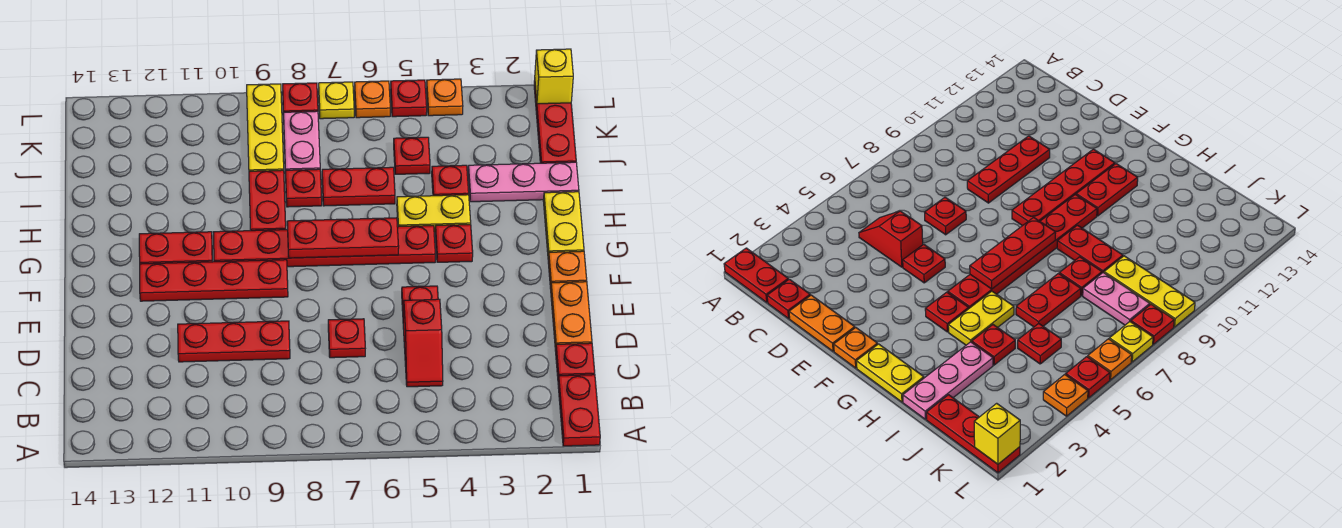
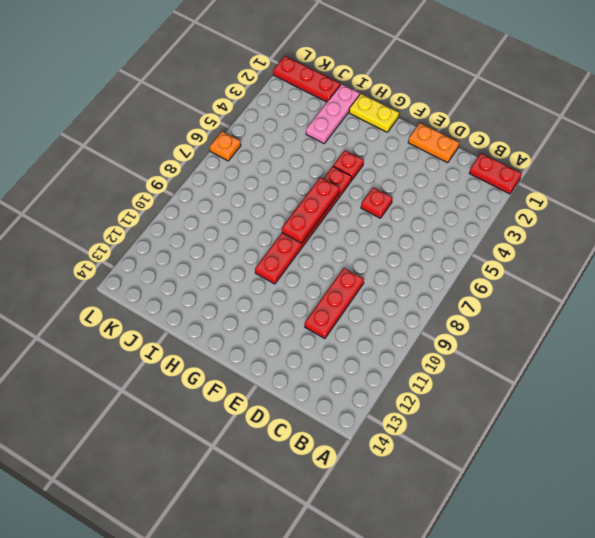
none -> red plate C1 level 1
none -> red slope C5:D5 level 1 top D
none -> red plate D7 level 1
none -> orange plate F1 level 1

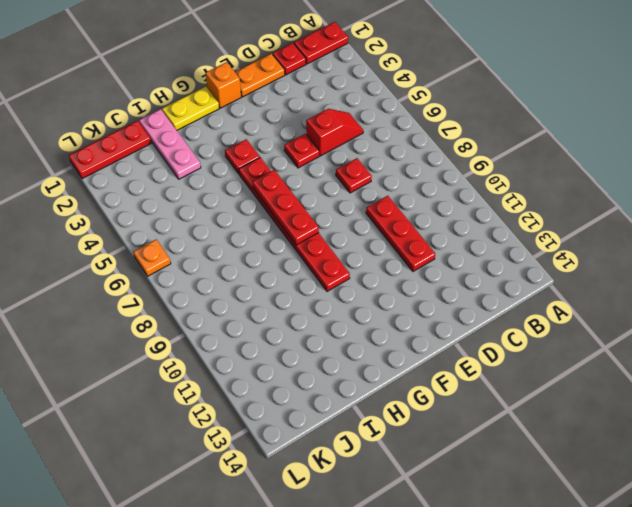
orange brick F1 level 1 -> orange plate F1 level 1
none -> red plate F9:F12 level 1
none -> red plate G11:G12 level 1
none -> yellow plate H4:H5 level 1
none -> red plate H9:I9 level 1

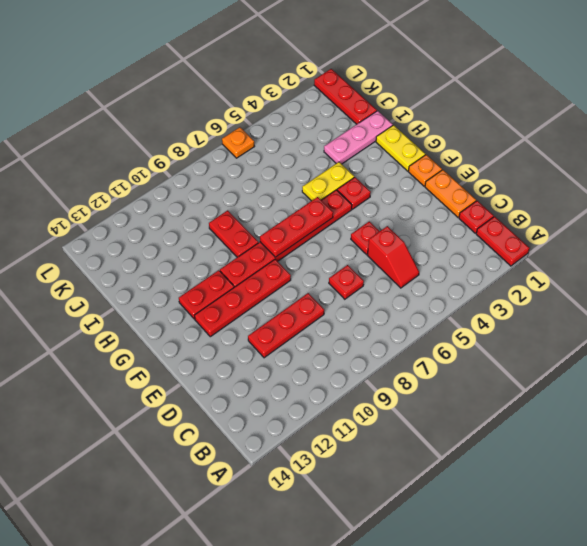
none -> red plate I4 level 1
none -> red plate I6:I7 level 1
none -> red plate I8 level 1
none -> red plate J5 level 1

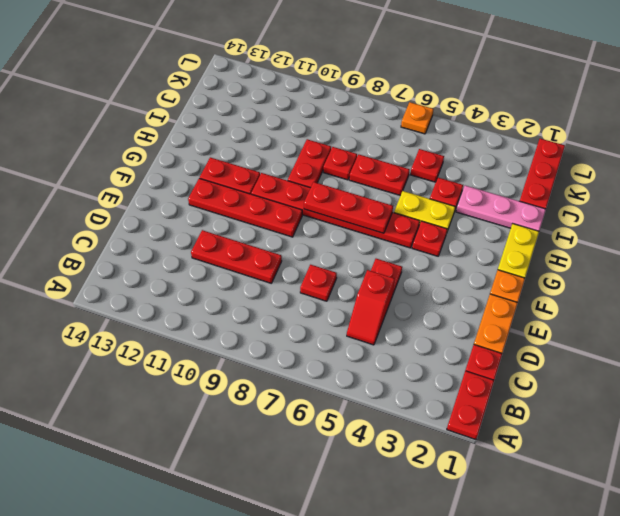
none -> pink plate J8:K8 level 1
none -> yellow plate J9:L9 level 1
none -> orange plate L4 level 1
none -> red plate L5 level 1

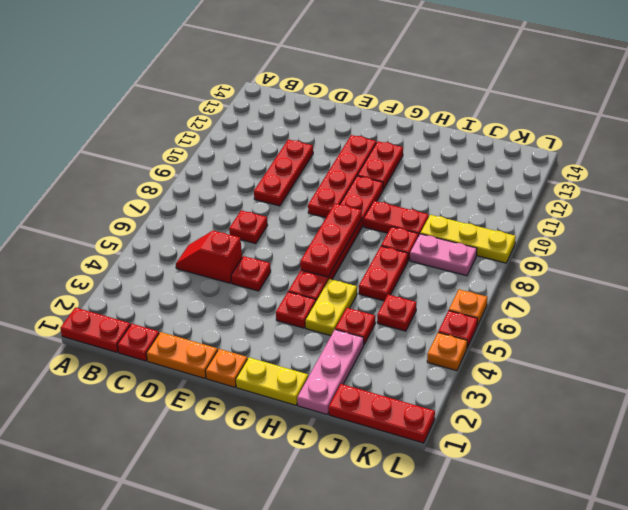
none -> yellow plate L7 level 1
none -> red plate L8 level 1
none -> yellow brick L1 level 2

